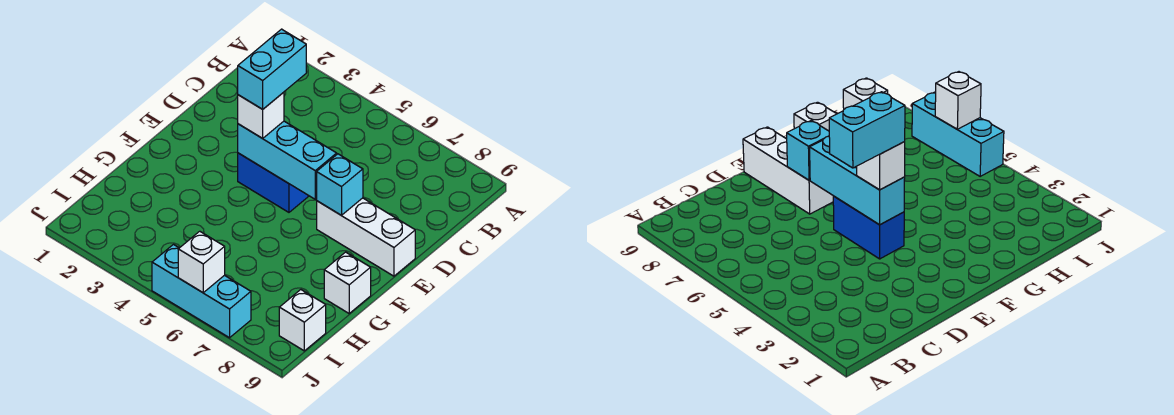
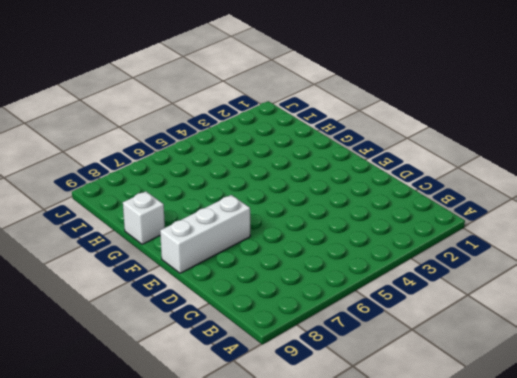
none -> blue brick E4:E5 level 1
none -> white brick I9 level 1

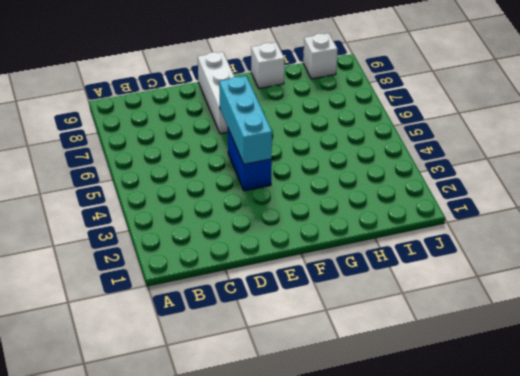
none -> cyan brick J5:J7 level 1
none -> cyan brick E7 level 2

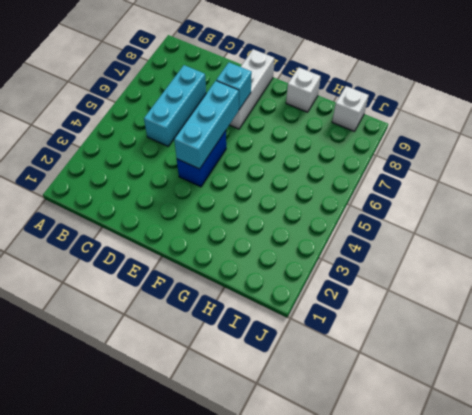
cyan brick C5:C7 level 1 -> cyan brick J5:J7 level 1
none -> white brick J6 level 2
none -> white brick E4 level 3

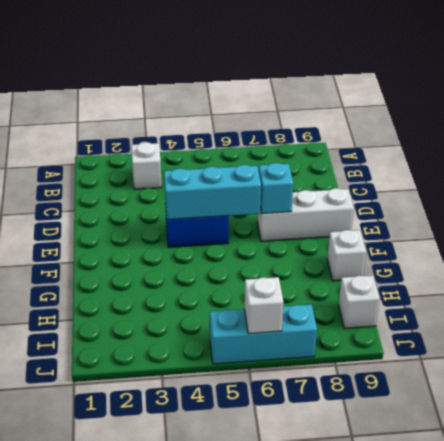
white brick B3 level 1 -> white brick E4 level 3
none -> cyan brick D4:E4 level 4

